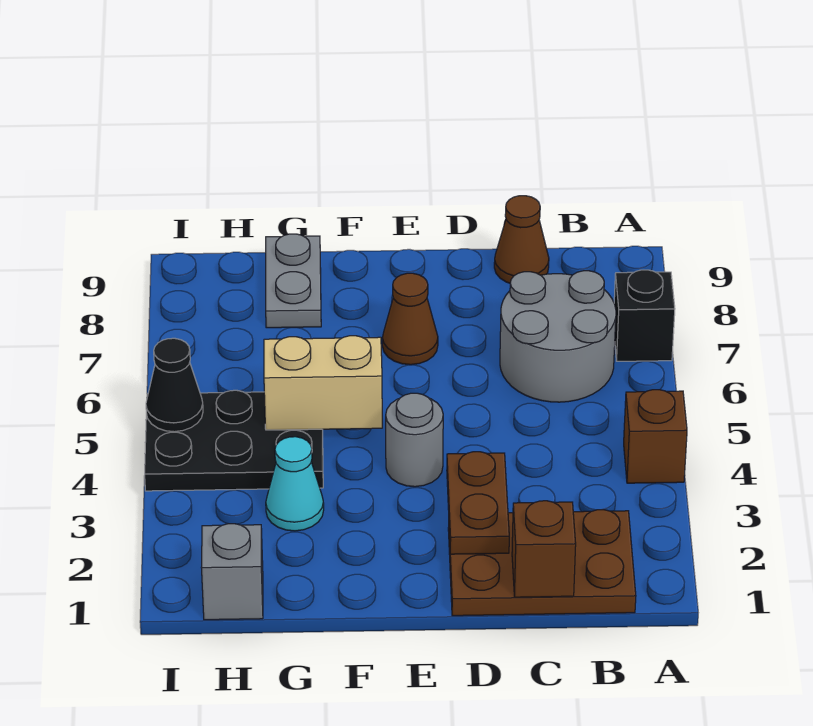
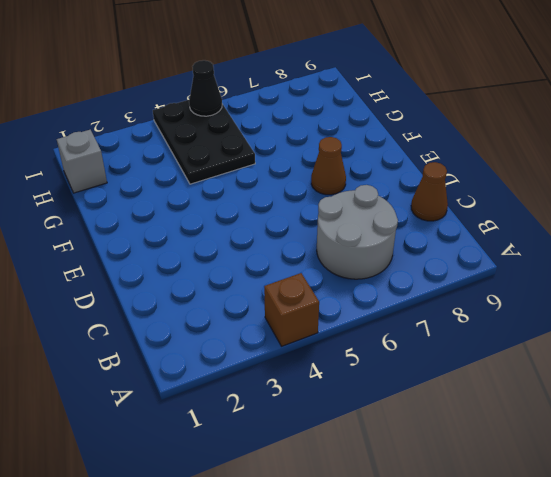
none -> black brick A7 level 1
none -> brown plate B1:D2 level 1
none -> grey round brick E4 level 1

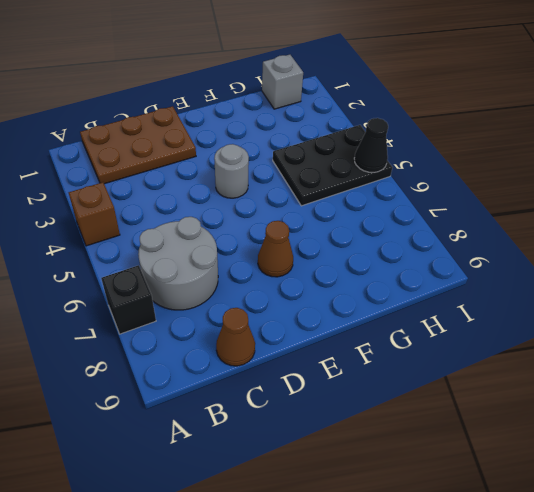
none -> cyan cone G3 level 1
none -> grey plate G8:G9 level 1
none -> brown brick C1 level 2

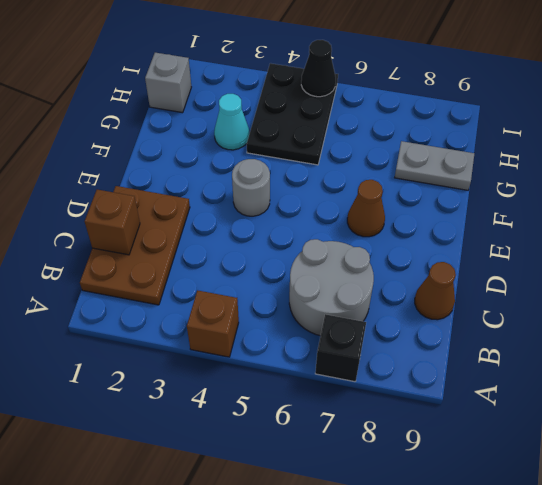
none -> brown plate D2:D3 level 2
none -> tan brick F5:G5 level 2

